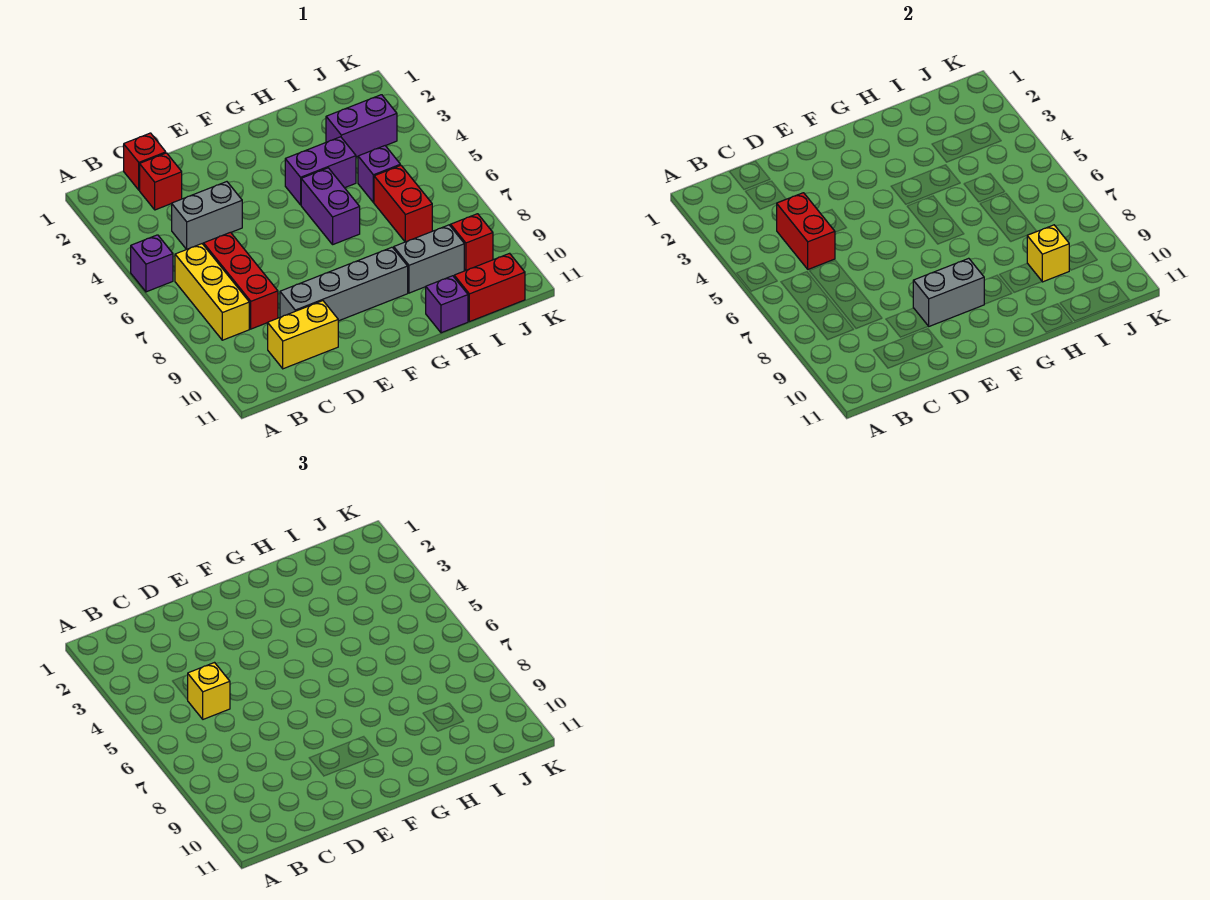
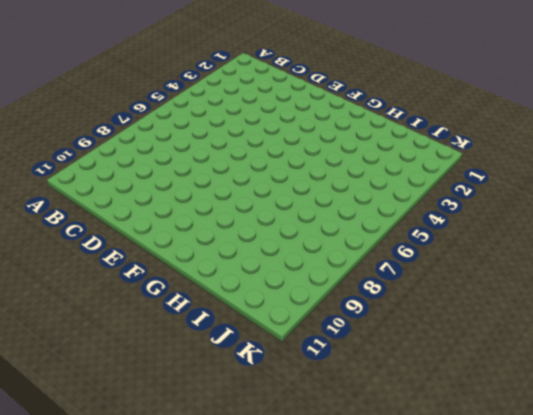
none -> purple brick A5 level 1
none -> yellow brick B6:B8 level 1
none -> red brick C1 level 1

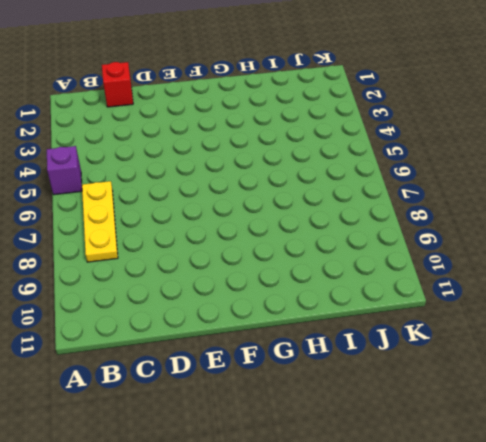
yellow plate B6:B8 level 1 -> yellow brick B6:B8 level 1
none -> red brick C2 level 1
none -> grey brick C4:D4 level 1
none -> red brick C6:C8 level 1

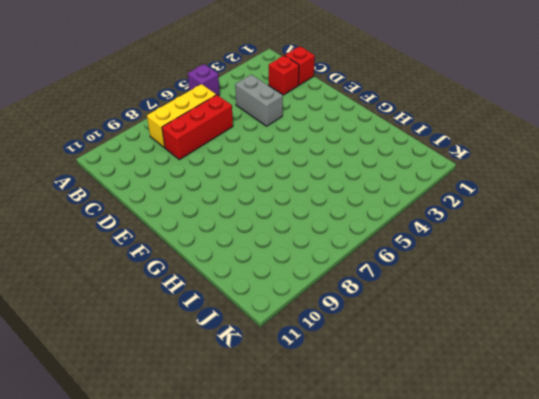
none -> yellow brick C10:D10 level 1
none -> grey brick D9:G9 level 1
none -> purple brick G4:H4 level 1

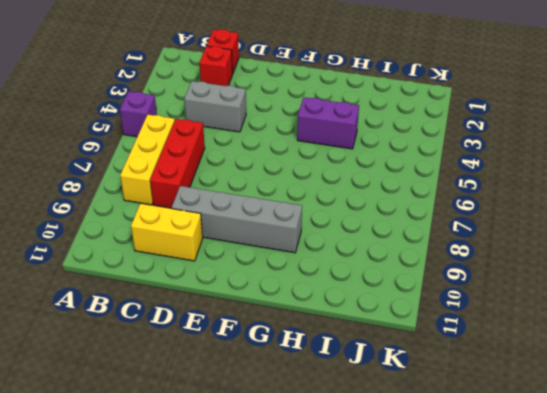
none -> purple brick G5:G6 level 1
none -> grey brick H9:I9 level 1
none -> purple brick H11 level 1

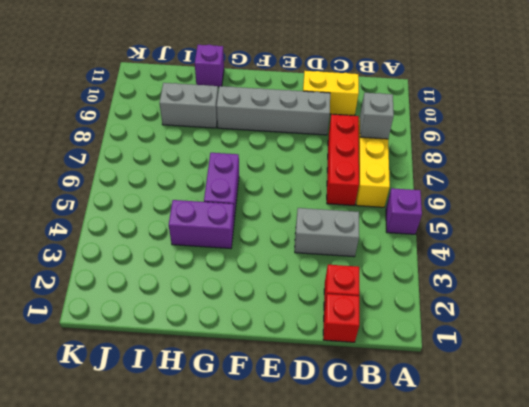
grey brick B8 level 2 -> none
none -> purple brick I3:J3 level 1
none -> purple brick I5 level 1
none -> red brick I6:I7 level 1

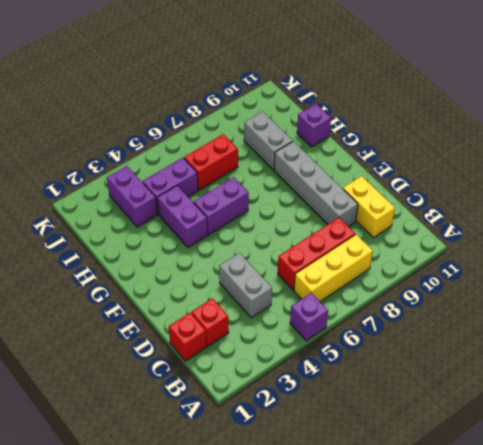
purple brick I4:I5 level 1 -> purple brick I5 level 1
none -> red brick I11:J11 level 1
none -> red brick J9 level 1
none -> red brick C4:C5 level 2

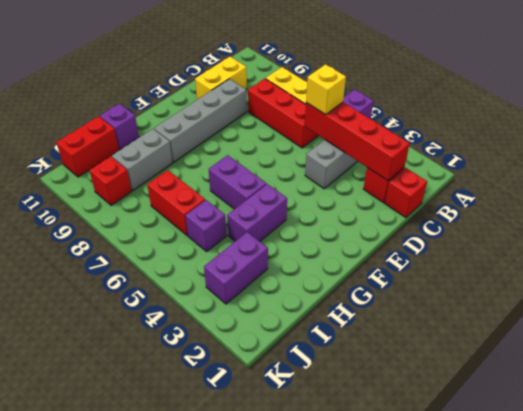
red brick C2:C5 level 2 -> red brick C4:C5 level 2
none -> grey brick E9:F9 level 2
none -> yellow brick I9 level 2

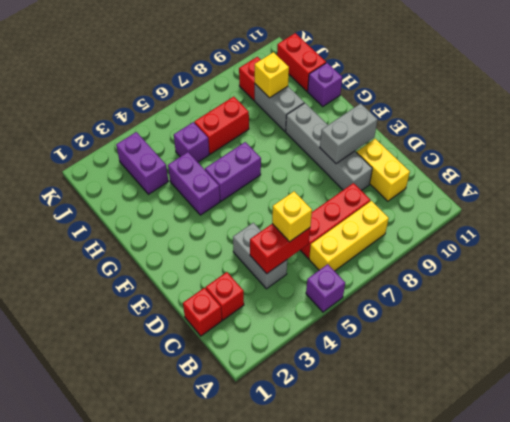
grey brick E9:E10 level 2 -> grey brick E9:F9 level 2

